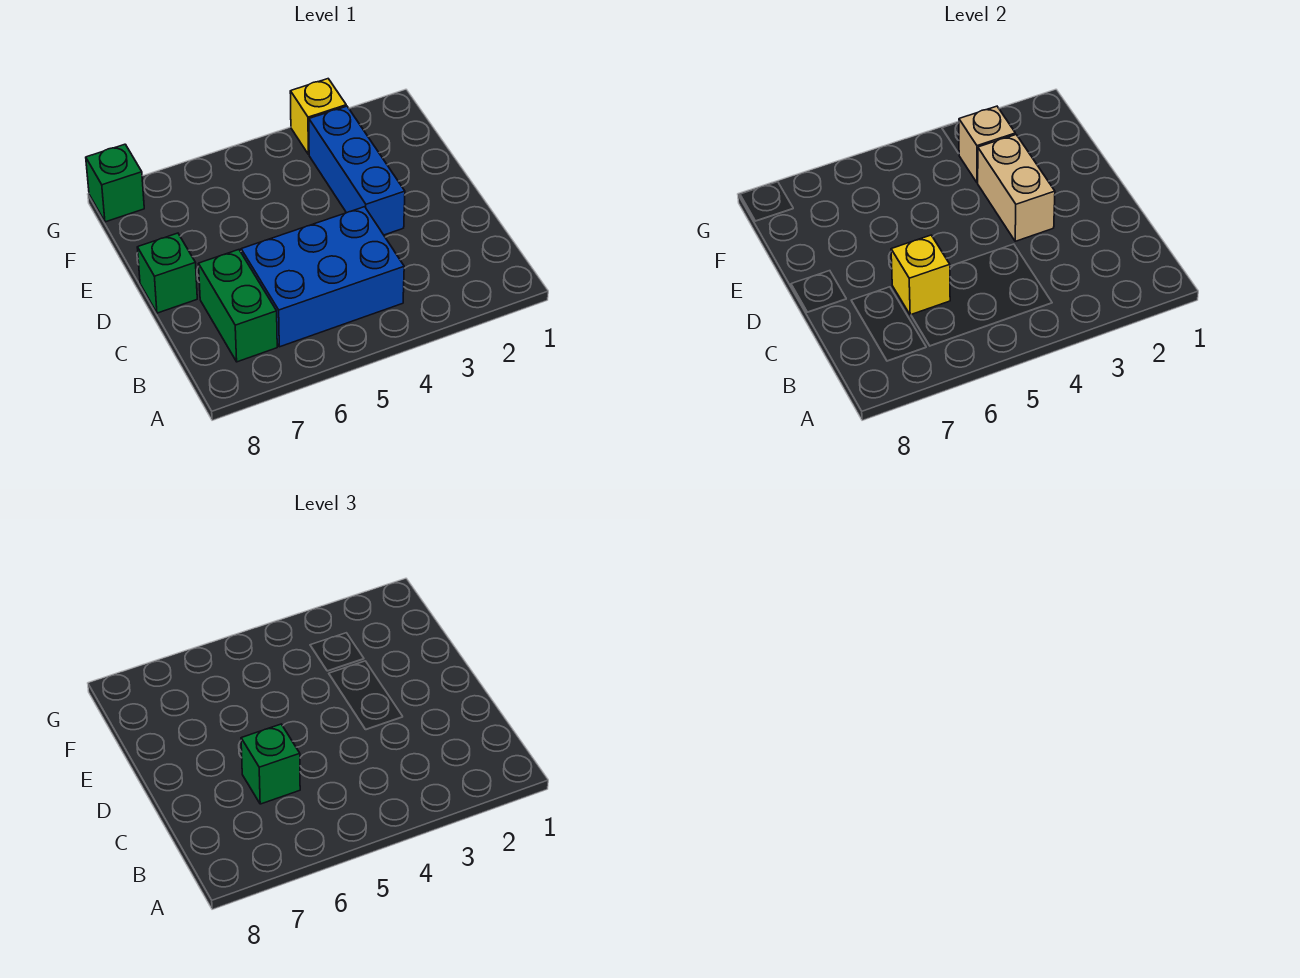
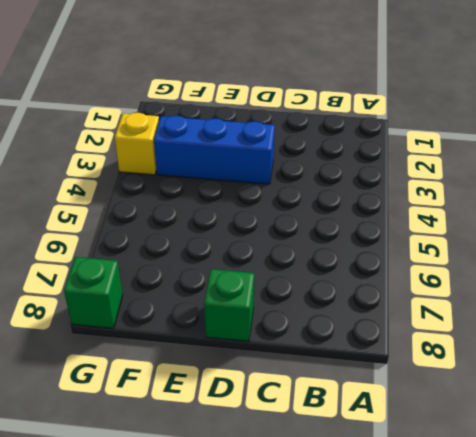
none -> blue brick B4:C6 level 1
none -> green brick B7:C7 level 1

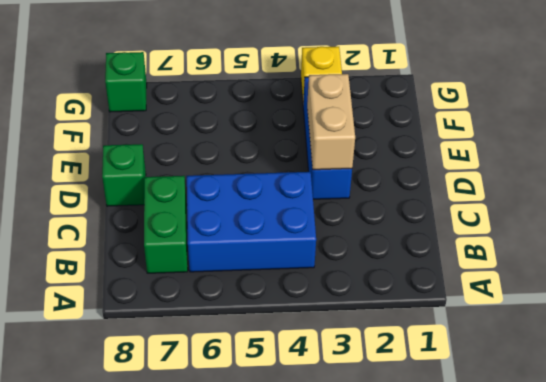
none -> yellow brick C6 level 2
none -> tan brick F3 level 2

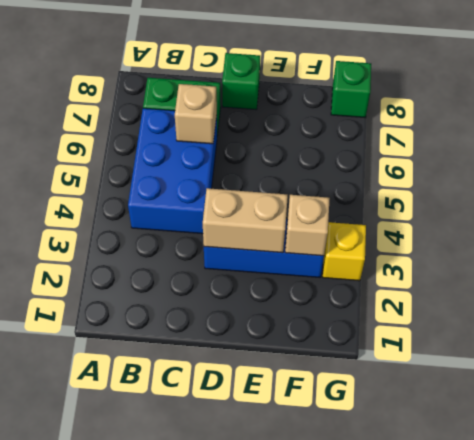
tan brick C6 level 2 -> yellow brick C6 level 2
none -> green brick C6 level 3

